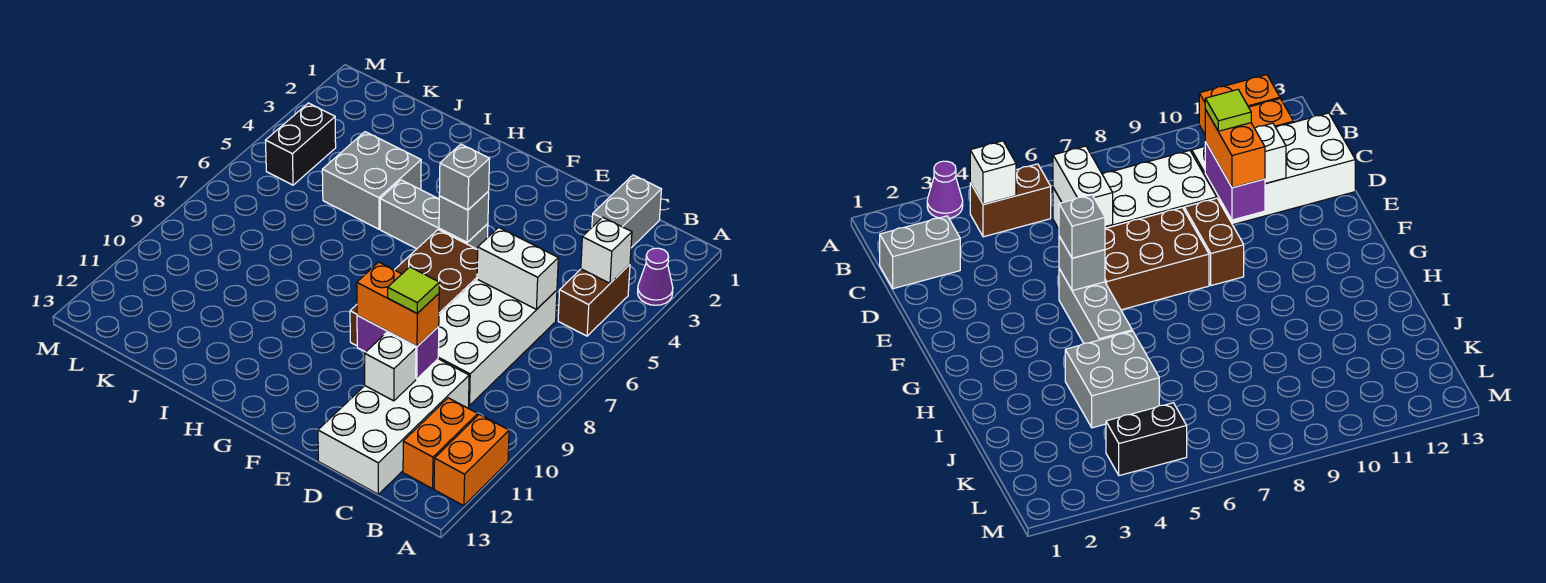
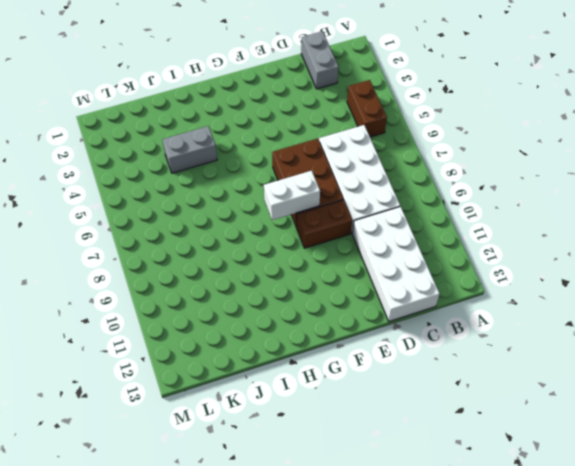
white brick F8:G8 level 2 -> white brick C6:D6 level 2
grey brick I4:J4 level 1 -> grey brick I4:J5 level 1
none -> purple cone A3 level 1
none -> orange brick A11:A12 level 1
none -> orange brick B11:B12 level 1

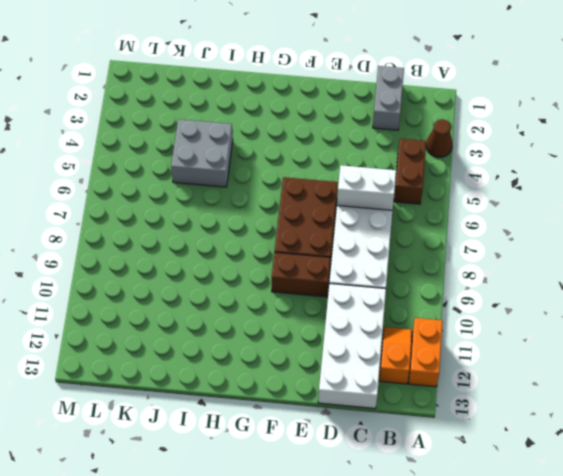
brown cone A3 level 1 -> purple cone A3 level 1
orange slope B11:B12 level 1 top 12 -> orange brick B11:B12 level 1
none -> grey brick F5:H5 level 1
none -> black brick L4:L5 level 1
none -> white brick B4 level 2

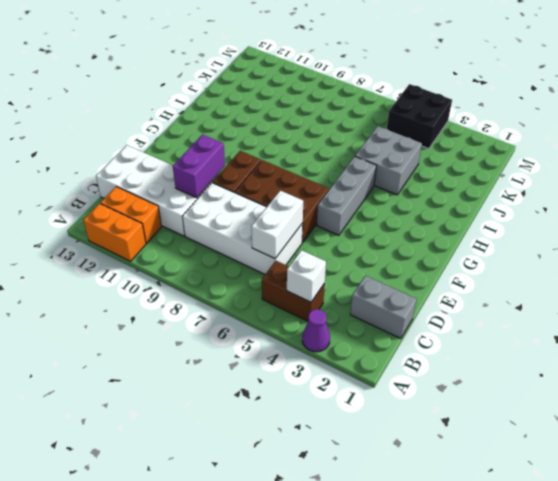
black brick L4:M5 level 1 -> black brick L4:L5 level 1
none -> white brick D11 level 2
none -> grey brick F5 level 2
none -> orange brick D10:E10 level 3

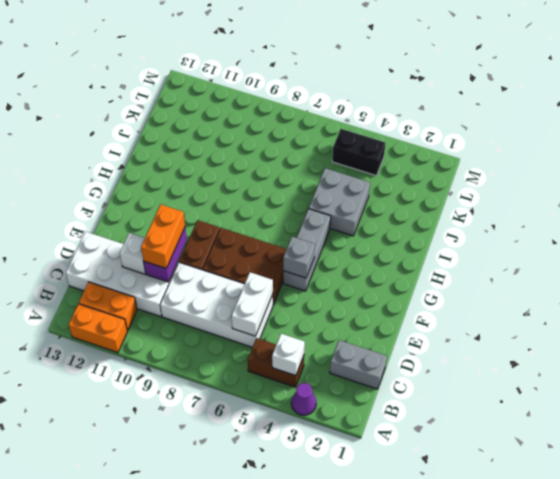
none -> grey brick F5 level 3
none -> lime tile D10 level 4

